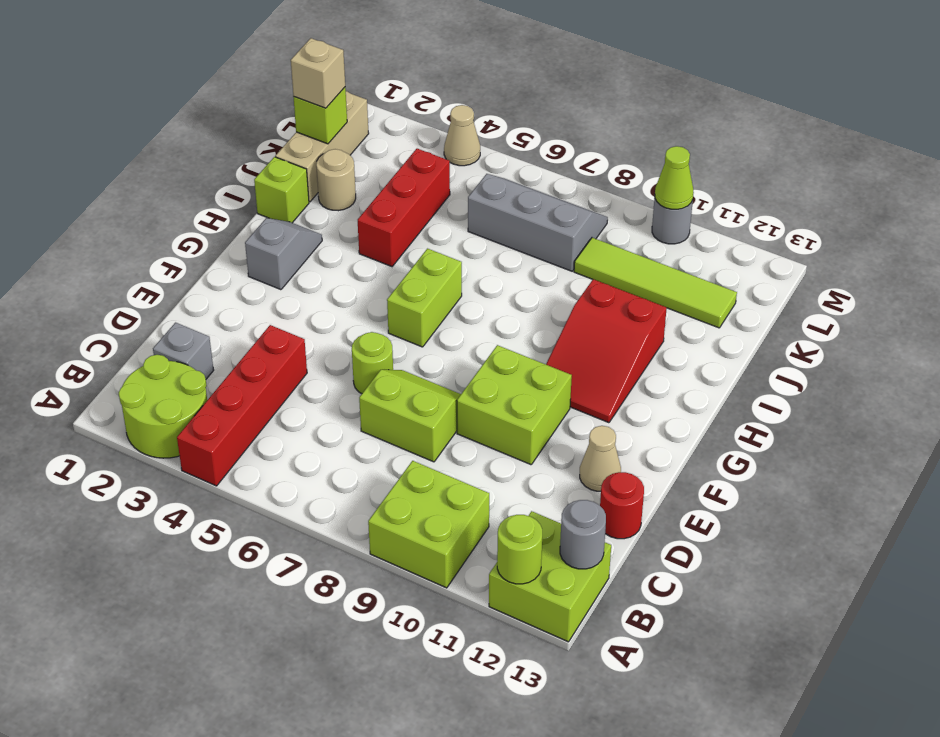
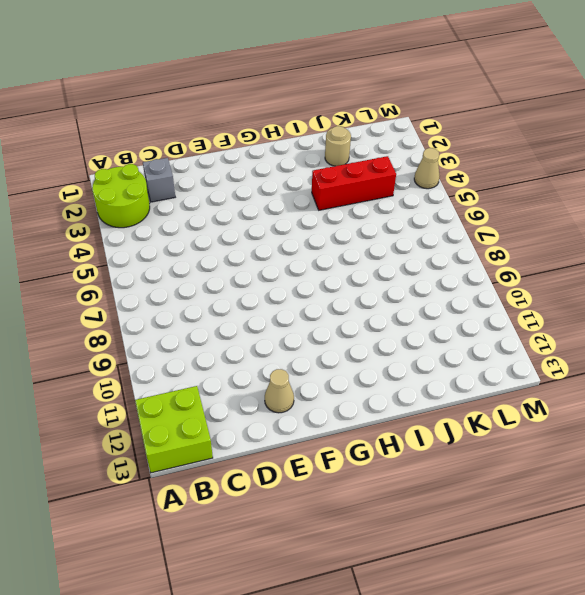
none -> red brick A4:D4 level 1
none -> lime brick A9:B10 level 1
none -> lime slope D7:E8 level 1 top D

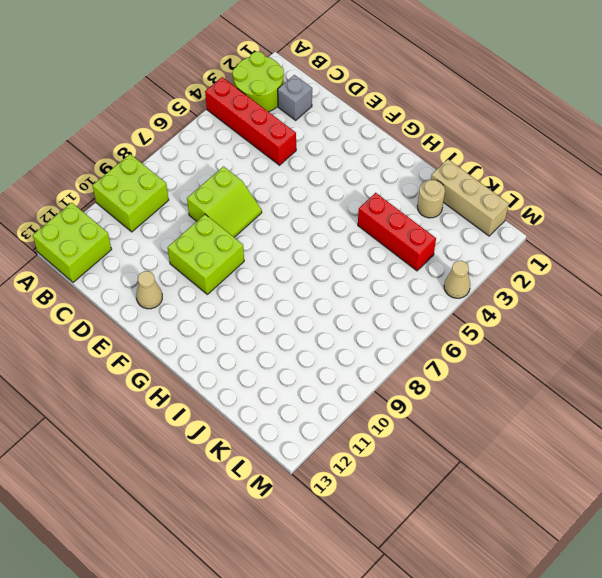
none -> red round brick D13 level 1
none -> lime round brick E6 level 1
none -> grey slope G2:H2 level 1 top G

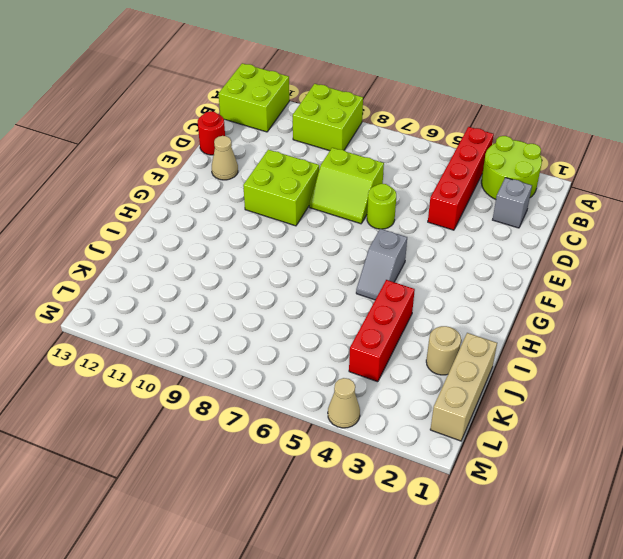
grey slope G5:H5 level 1 top G -> grey slope G2:H2 level 1 top G
none -> lime brick G6:H6 level 1
none -> red slope G10:I11 level 1 top I
none -> lime brick I1 level 1

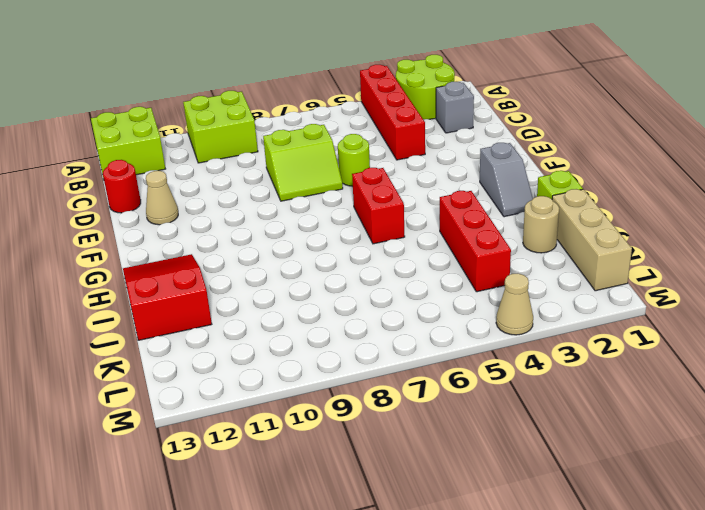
red brick G6:H6 level 1 -> lime brick G6:H6 level 1
red slope H12:J13 level 1 top J -> red slope G10:I11 level 1 top I
none -> lime brick E9:F10 level 1
none -> grey slope K6:L8 level 1 top K
none -> lime tile K9:K12 level 1

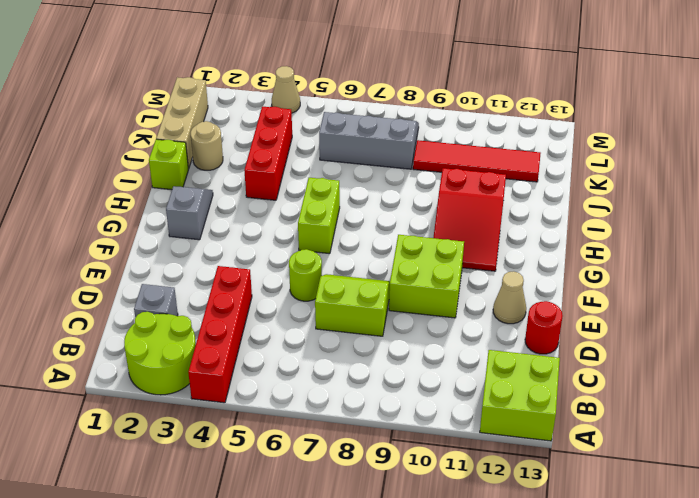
red tile K9:K12 level 1 -> lime tile K9:K12 level 1
none -> lime brick A9:B10 level 1
none -> grey round brick M10 level 1
none -> lime round brick A12 level 2

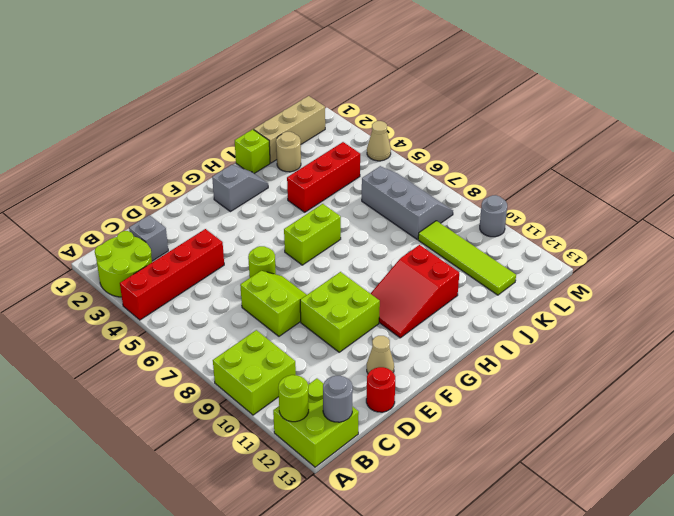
none -> lime brick K1 level 2
none -> lime cone M10 level 2
none -> tan brick K1 level 3

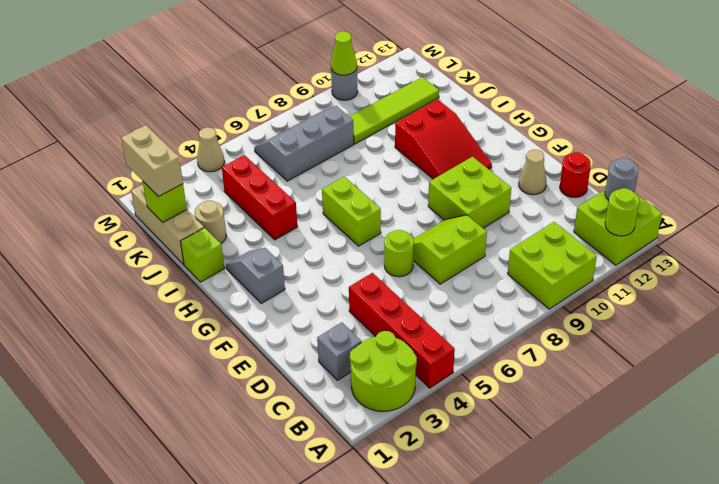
tan brick K1:L1 level 3 -> tan brick K1 level 3

